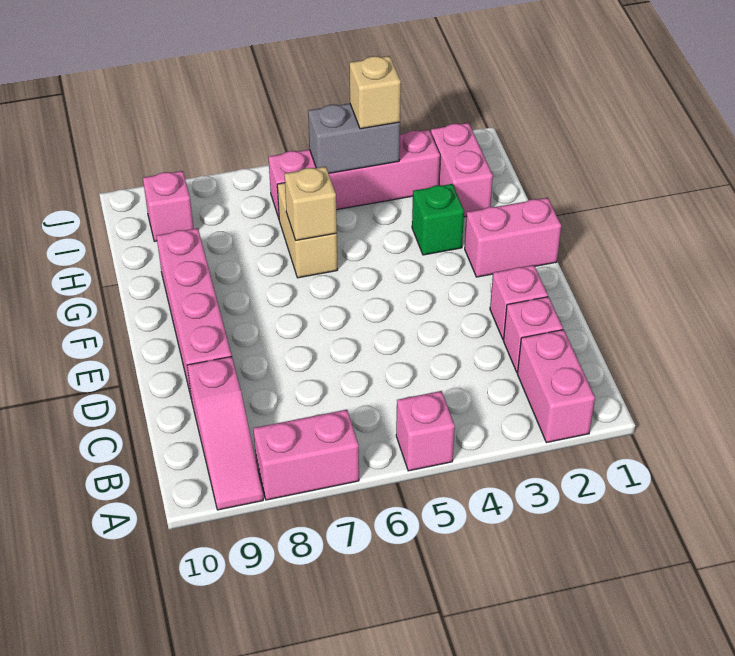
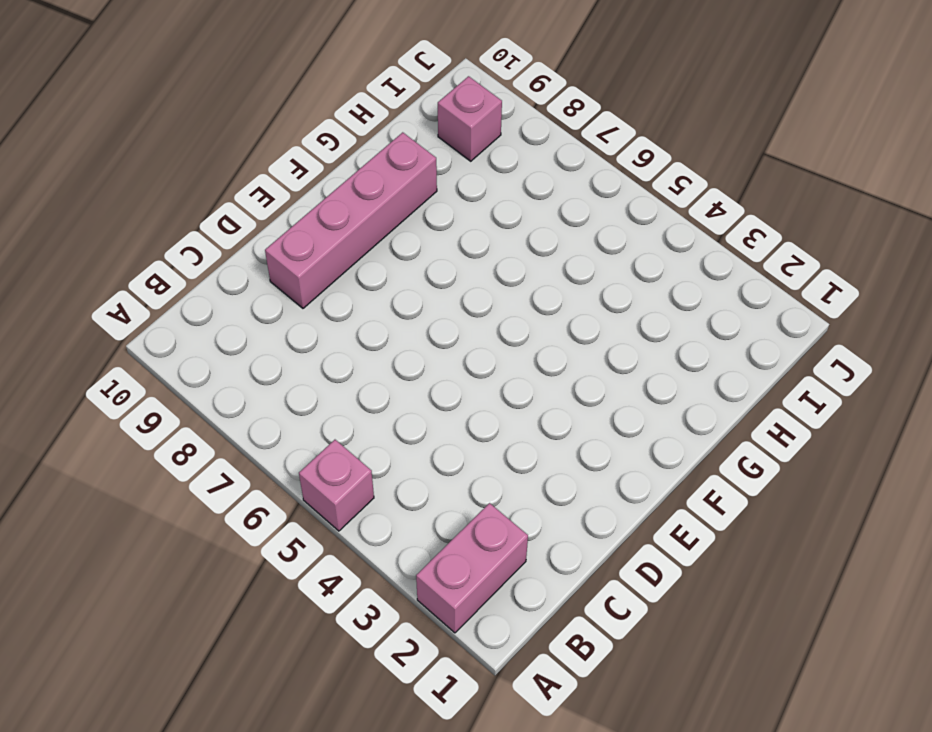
none -> pink brick A7:A8 level 1
none -> pink slope A9:C9 level 1 top C
none -> pink brick C2 level 1

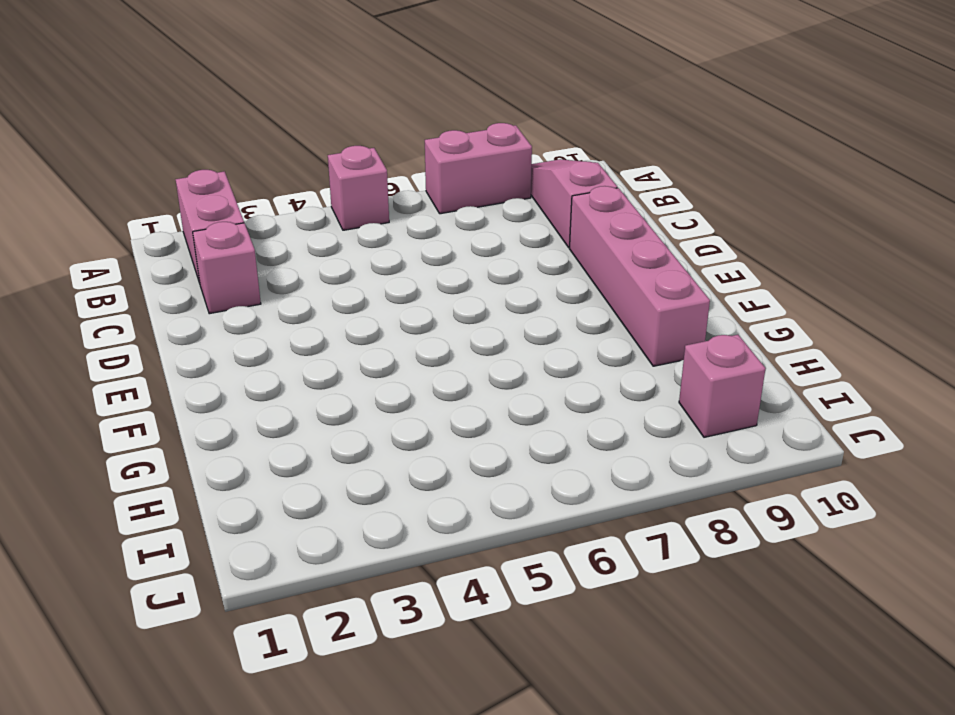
none -> pink brick D2 level 1
none -> pink brick F1:F2 level 1
none -> green brick G3 level 1

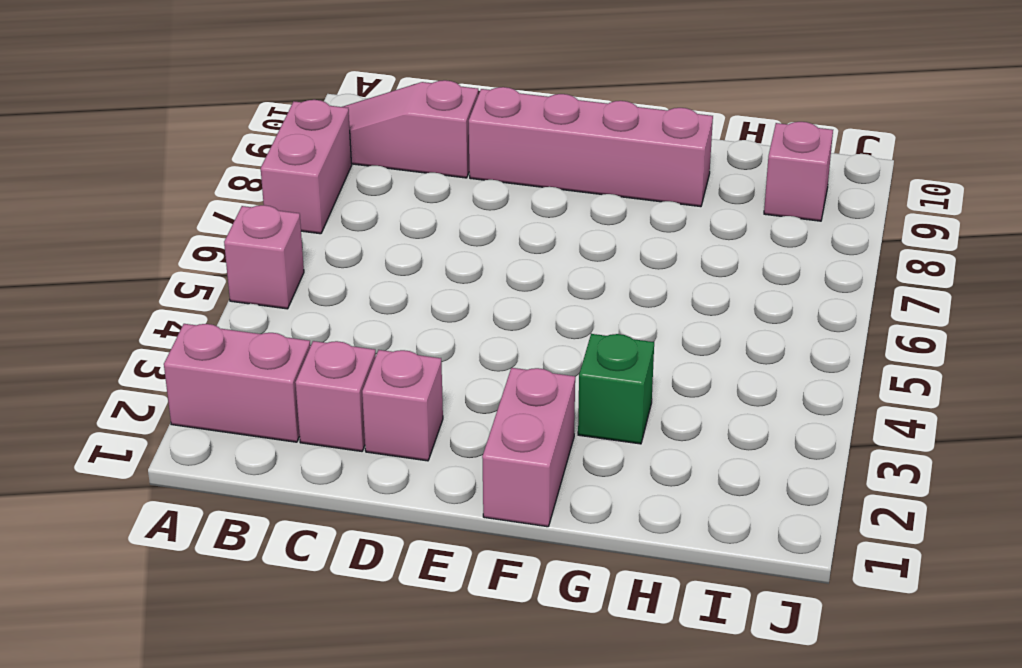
none -> tan brick G6:H6 level 1
none -> pink brick H2:I2 level 1
none -> pink brick I3:I6 level 1

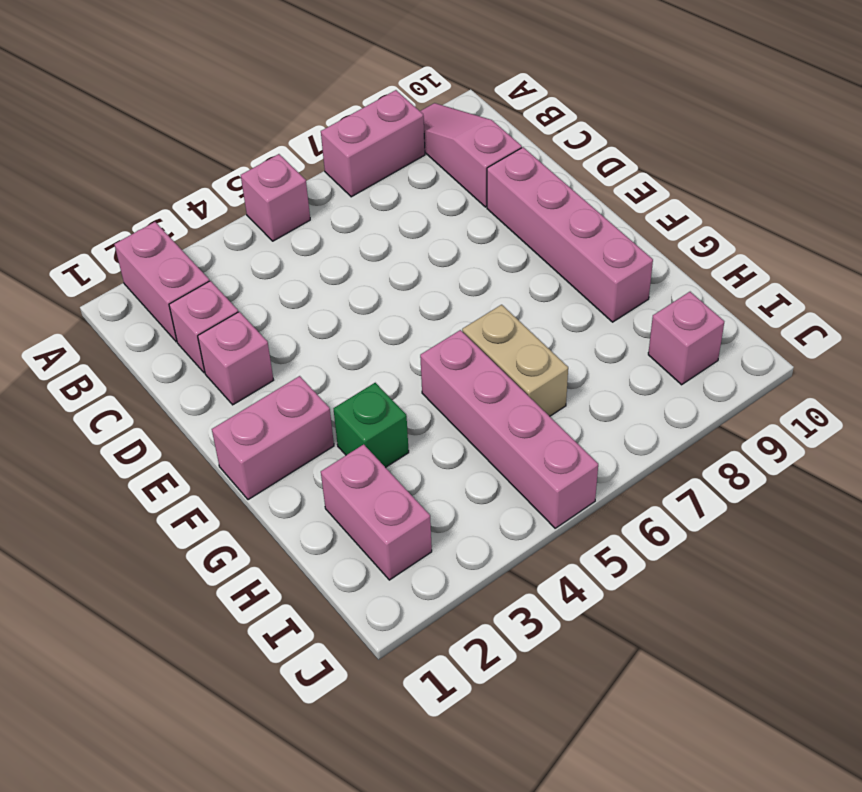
pink brick G5:J5 level 1 -> pink brick I3:I6 level 1
none -> tan brick G6 level 2
none -> grey brick I4:I5 level 2
none -> tan brick I4 level 3

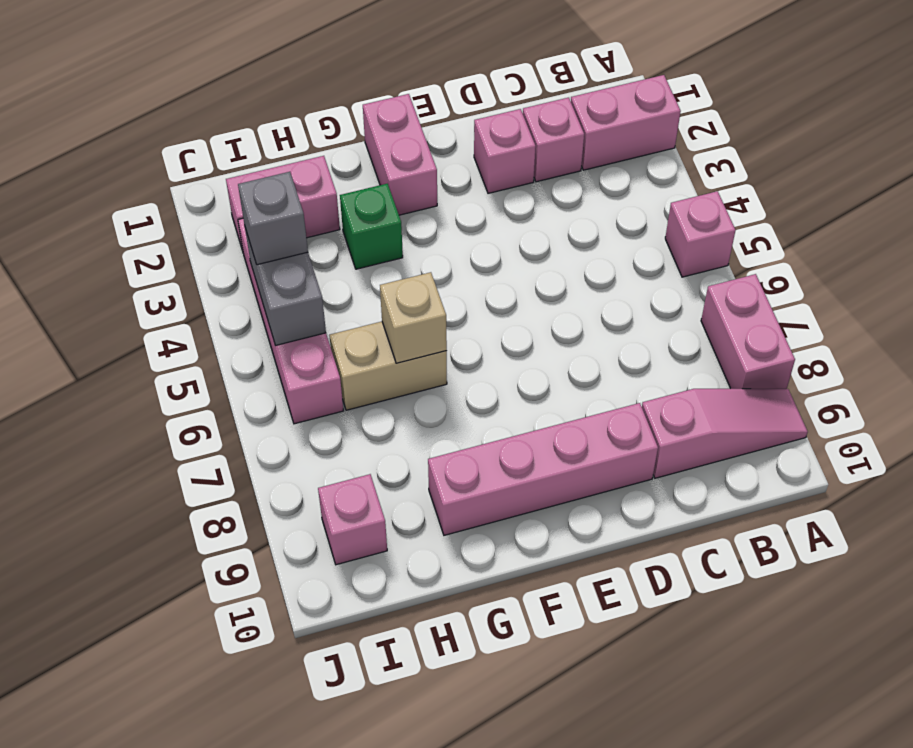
grey brick I4 level 3 -> tan brick I4 level 3

